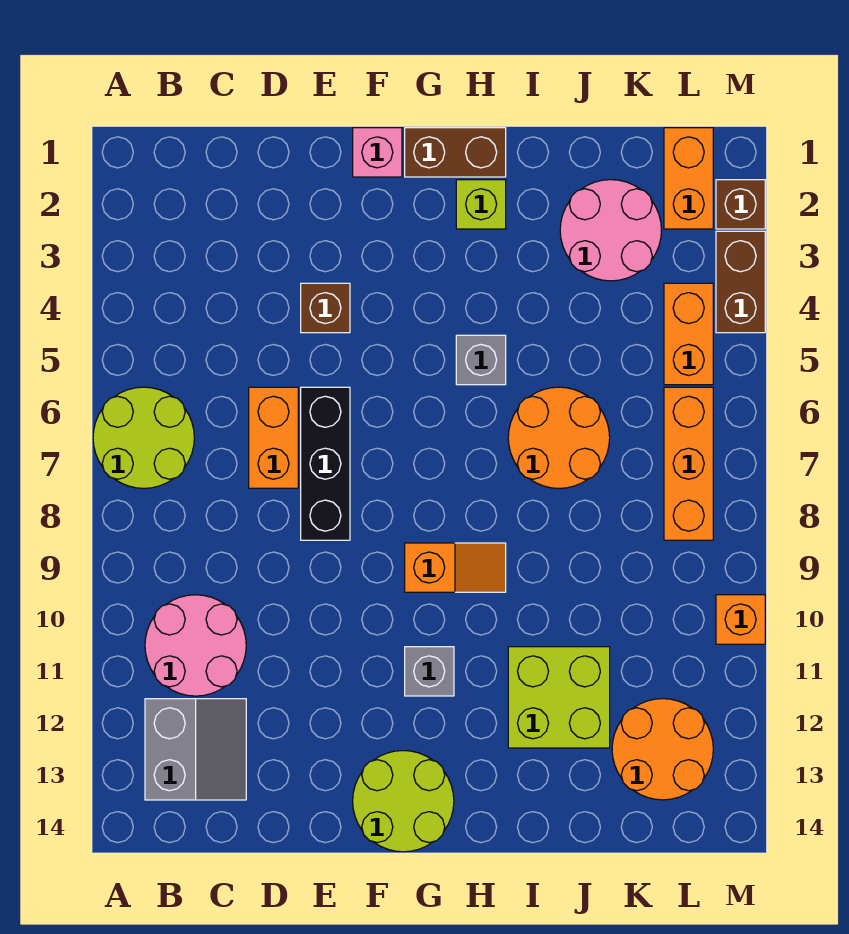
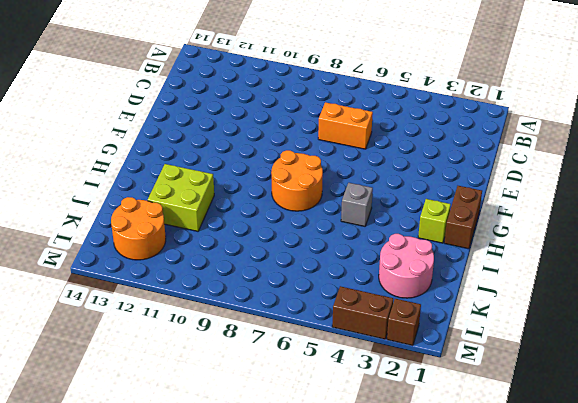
orange round brick G7:H8 level 1 -> orange round brick I6:J7 level 1
none -> lime round brick A6:B7 level 1
none -> pink round brick B10:C11 level 1
none -> grey slope B12:C13 level 1 top B

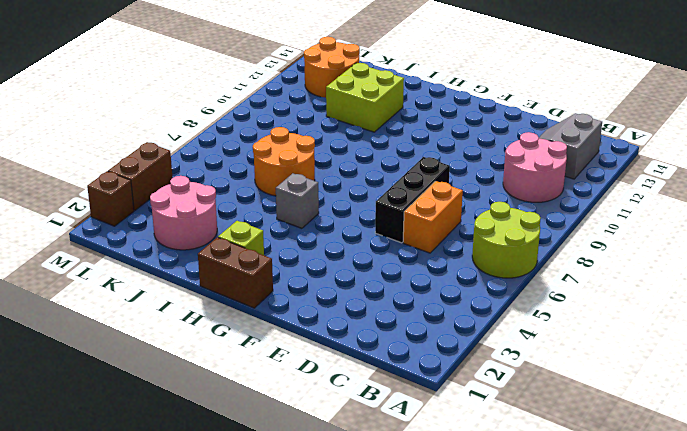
none -> brown brick E4 level 1
none -> pink brick F1 level 1
none -> lime round brick F13:G14 level 1

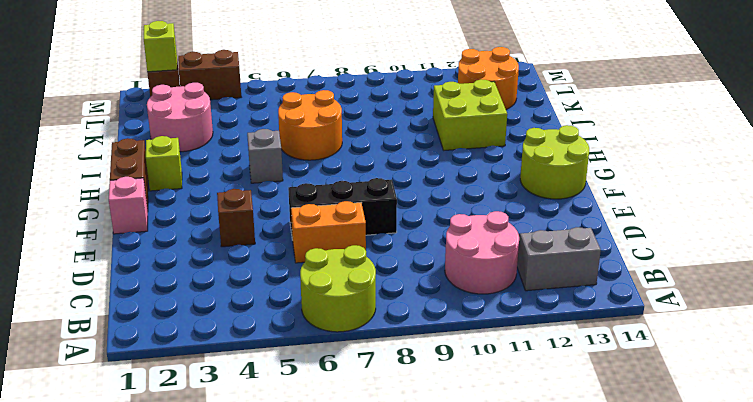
lime brick M2 level 2 -> none
none -> orange slope G9:H9 level 1 top G
none -> grey brick G11 level 1
none -> orange brick L1:L2 level 1

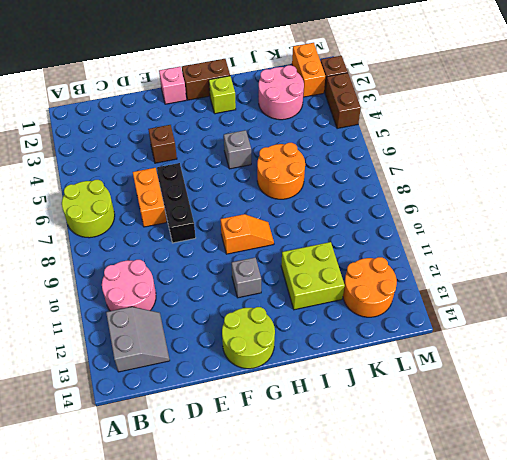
none -> orange brick L4:L5 level 1
none -> orange brick L6:L8 level 1
none -> orange brick M10 level 1

